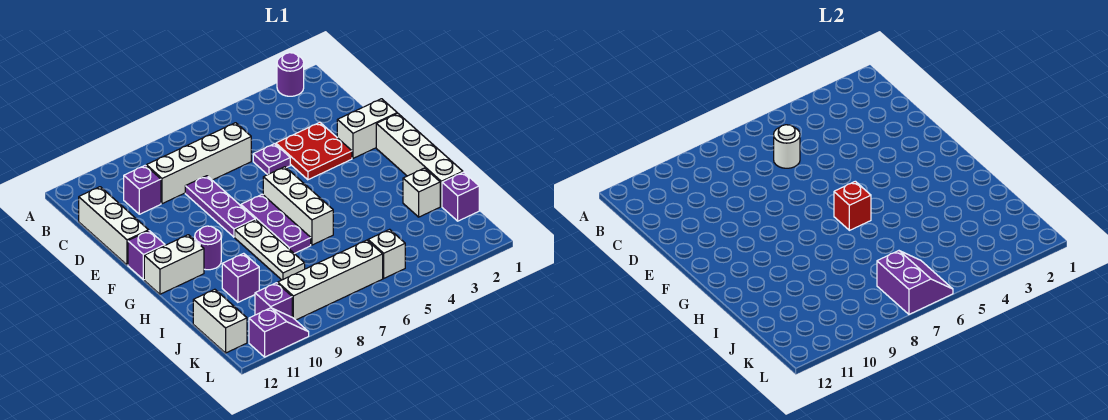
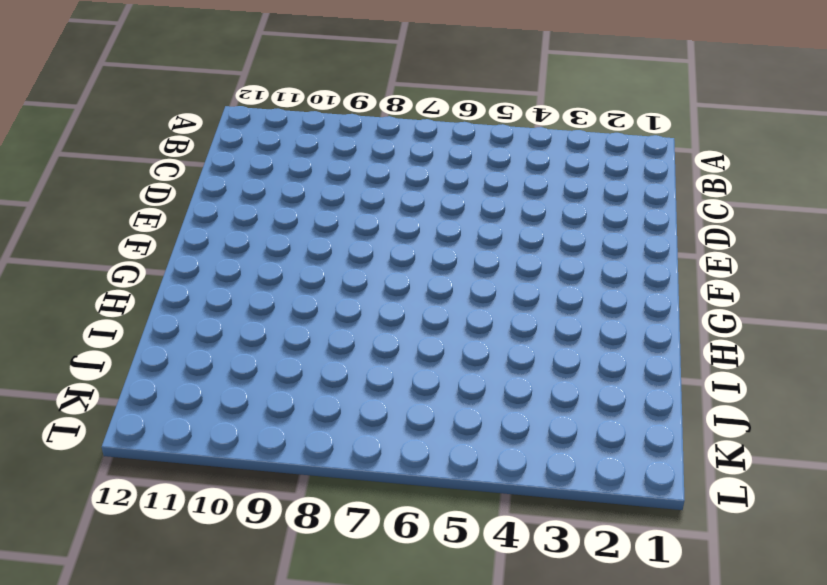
none -> purple round brick A2 level 1
none -> white brick C6:C9 level 1
none -> purple brick C10 level 1

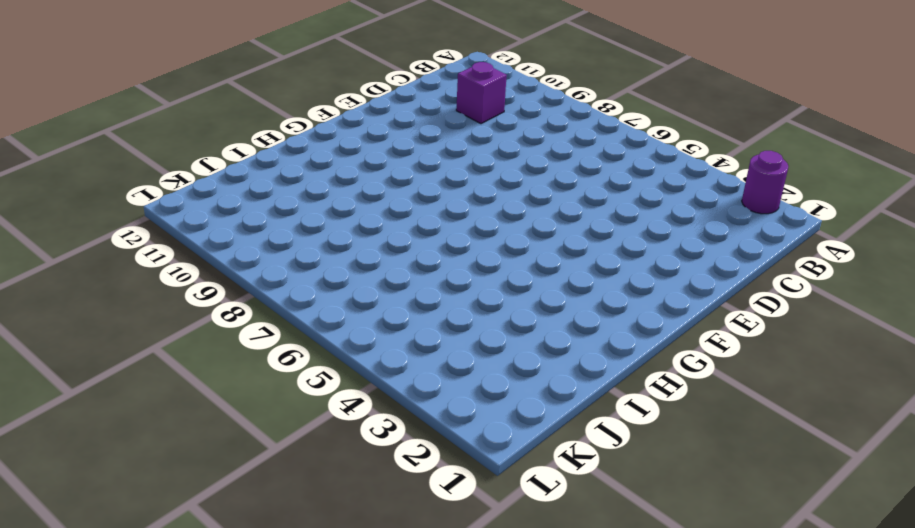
none -> white brick C6:C9 level 1
none -> white brick C12:E12 level 1
none -> red plate D3:E4 level 1

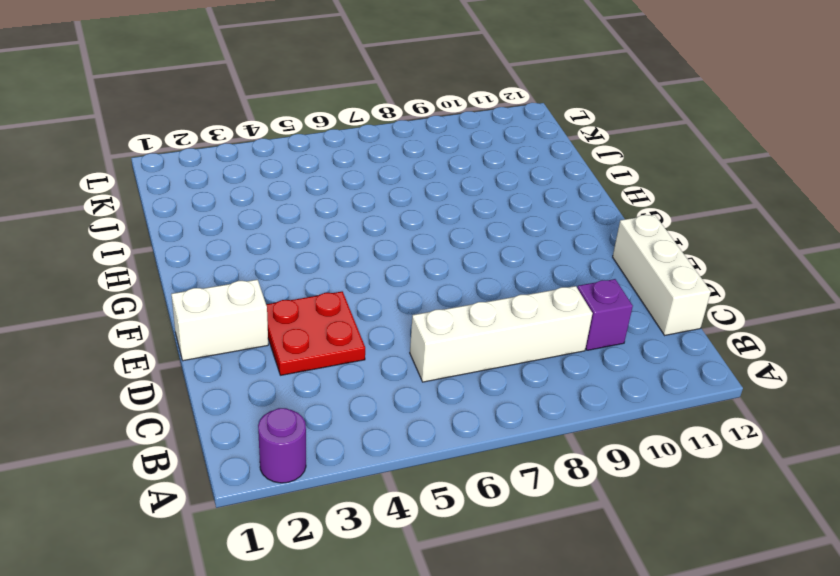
none -> purple plate D5 level 1
none -> purple plate D8:F8 level 1
none -> white brick F1:I1 level 1

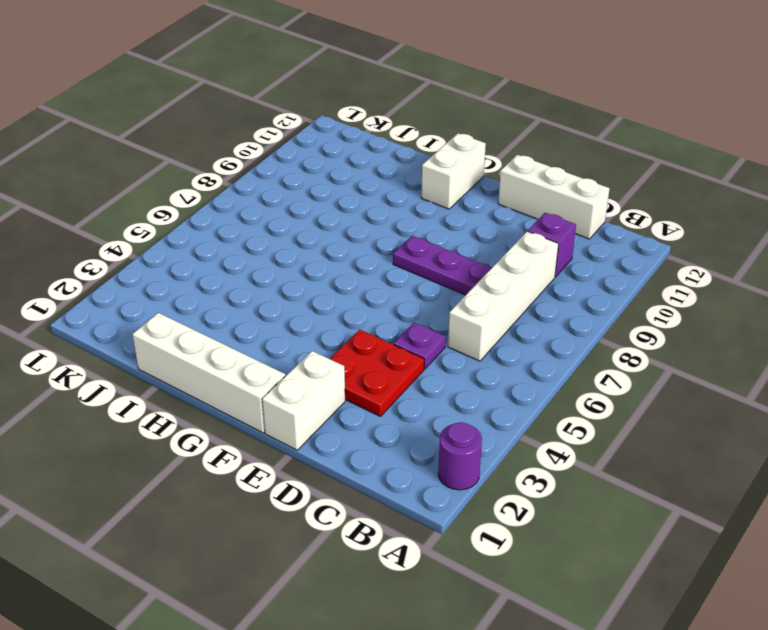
none -> white brick F6:H6 level 1
none -> purple plate F7:H7 level 1
none -> purple brick F12 level 1

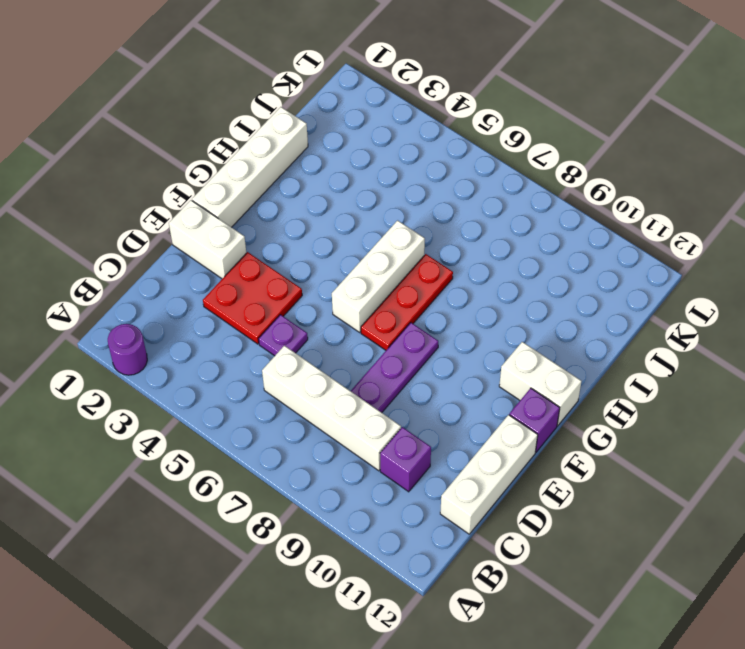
red plate F7:H7 level 1 -> purple plate F7:H7 level 1
none -> white plate G8:I8 level 1
none -> purple round brick G10 level 1
none -> white brick I2 level 1

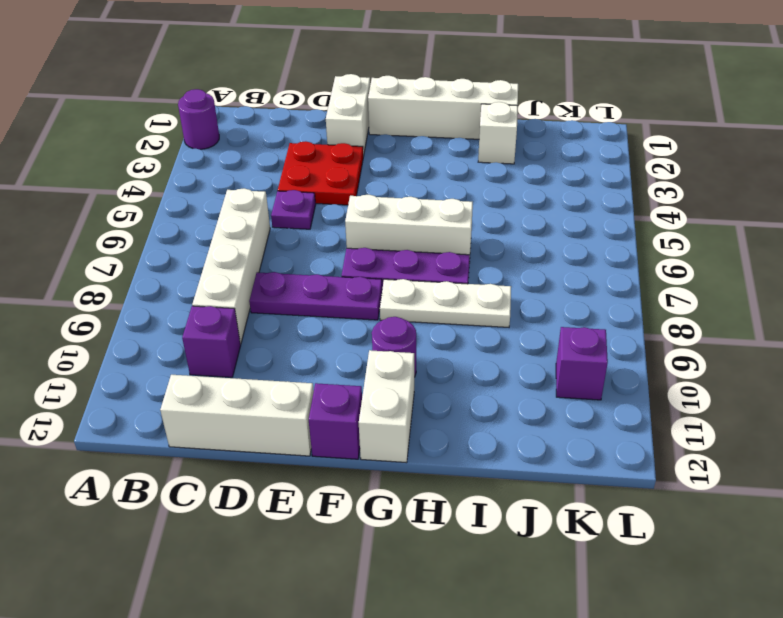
none -> purple brick I10 level 1
none -> purple brick J1 level 1
none -> white brick J12:K12 level 1

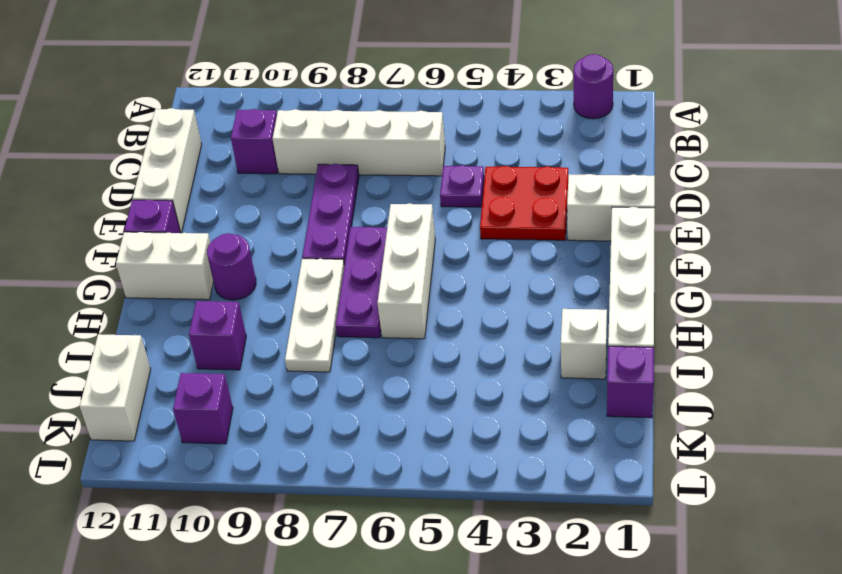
none -> white brick K5 level 1
none -> white brick K6:K9 level 1
none -> purple slope L10:L11 level 1 top 11

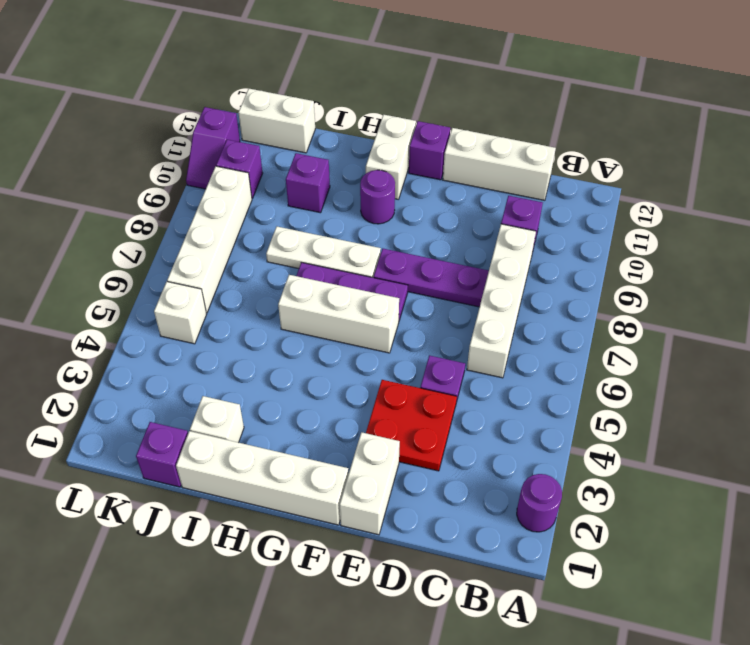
none -> white round brick C6 level 2
none -> red brick G6 level 2
none -> purple slope K6:L7 level 2 top 7

